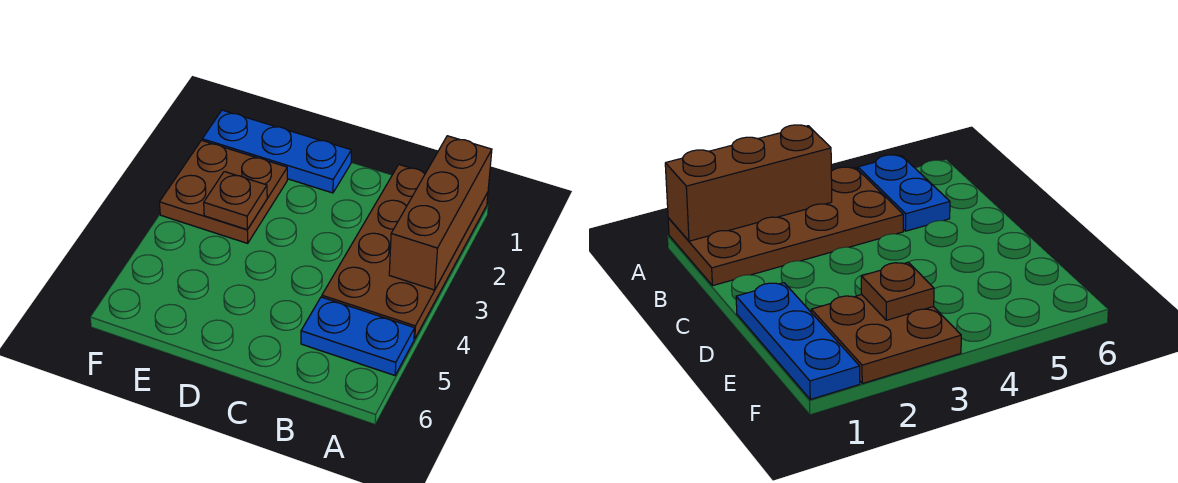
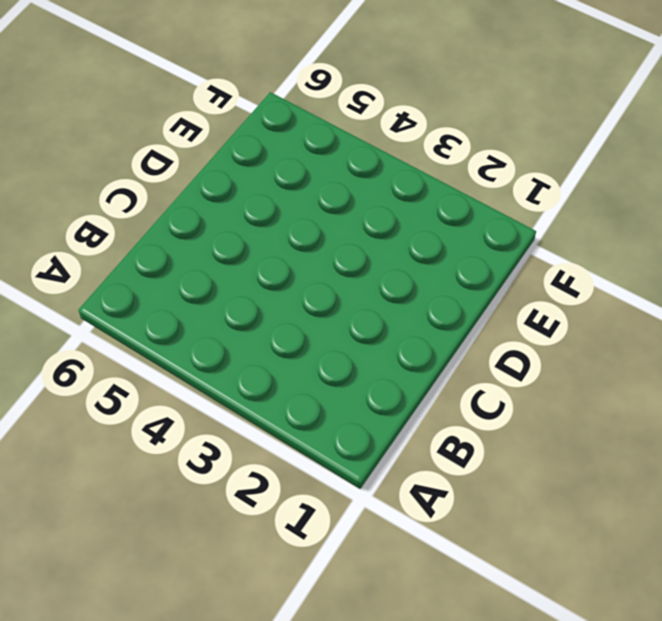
none -> brown plate A1:B4 level 1
none -> blue plate A5:B5 level 1

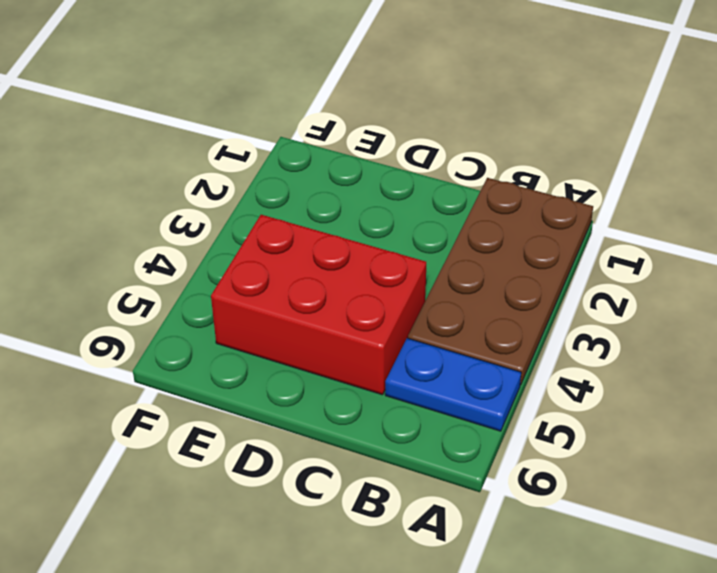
red brick C4:E5 level 1 -> none
none -> blue plate D1:F1 level 1
none -> brown plate E2:F3 level 1

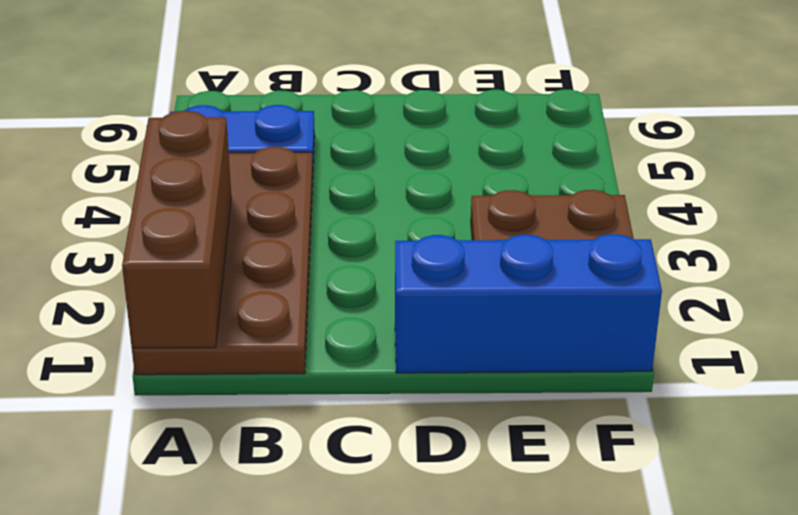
blue brick D1:F1 level 1 -> blue plate D1:F1 level 1
none -> brown plate E3 level 2

